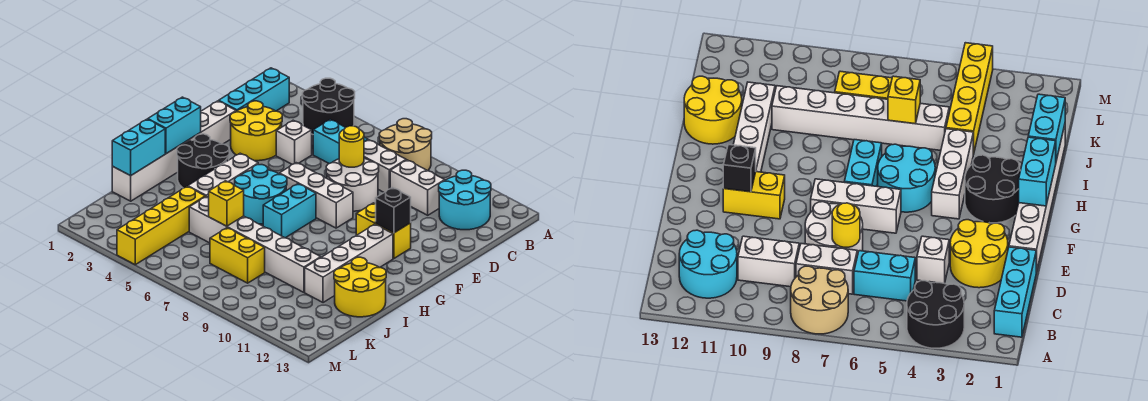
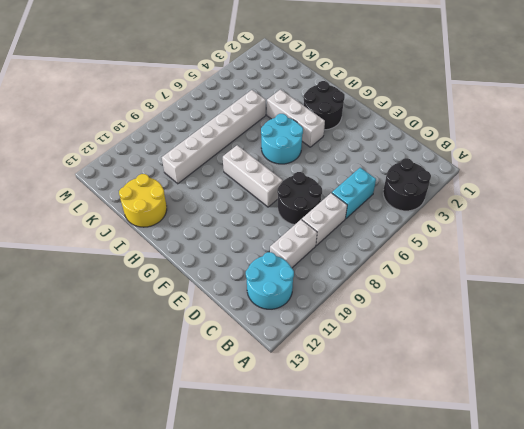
black round brick D7:E8 level 1 -> white round brick D7:E8 level 1
white brick F8:H8 level 1 -> white brick F6:F8 level 1
none -> tan round brick A7:B8 level 1
none -> cyan brick B1:D1 level 1
none -> yellow round brick D2:E3 level 1

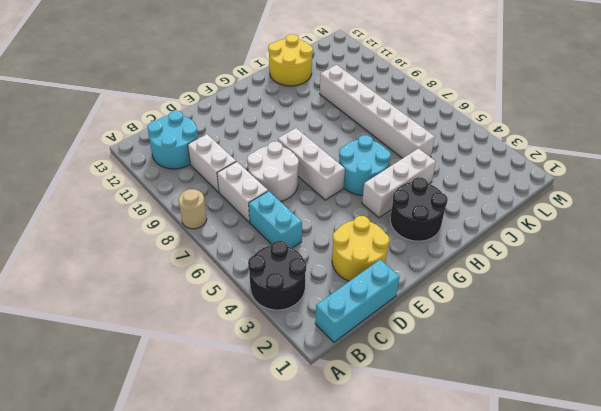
tan round brick A8 level 1 -> tan round brick A7:B8 level 1
none -> white brick D4 level 1
none -> white brick E1:J1 level 1
none -> yellow brick F10:F11 level 1

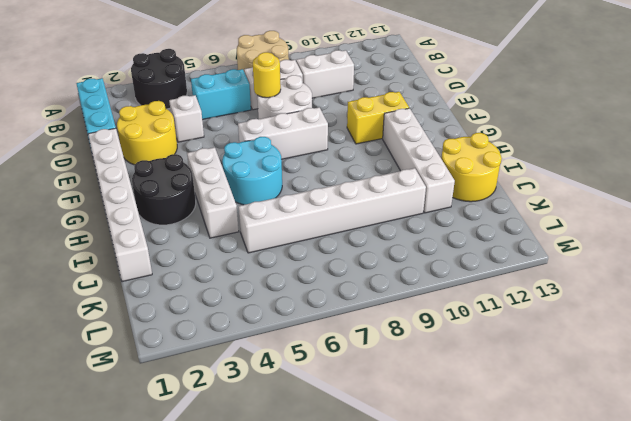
none -> cyan round brick B11:C12 level 1
none -> cyan brick G7:H7 level 1
none -> yellow brick J4:M4 level 1

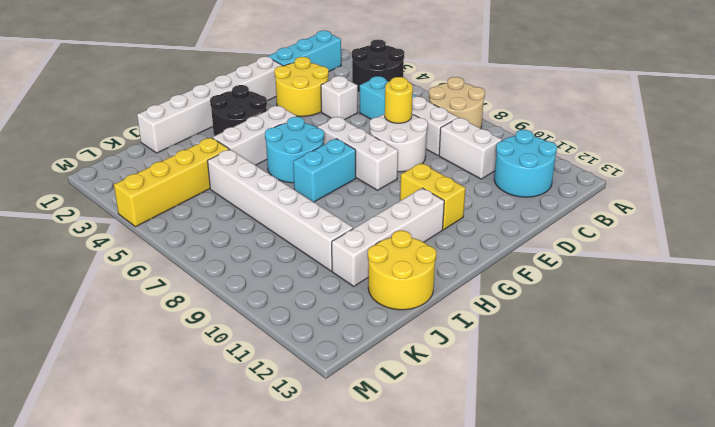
none -> yellow brick K7:K8 level 1
none -> black brick F11 level 2
none -> cyan brick G1:H1 level 2

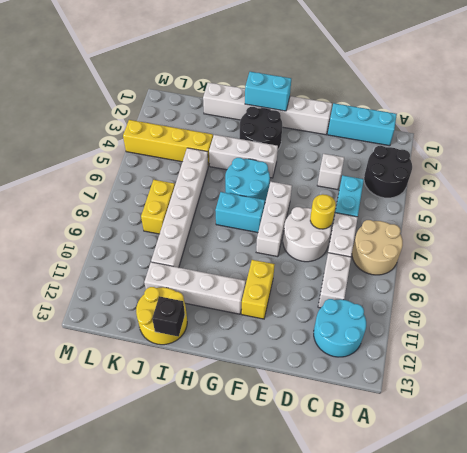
black brick I13 level 2 -> black brick F11 level 2
none -> yellow round brick D2:E3 level 1
none -> cyan brick I1:J1 level 2
none -> yellow brick J6 level 2

